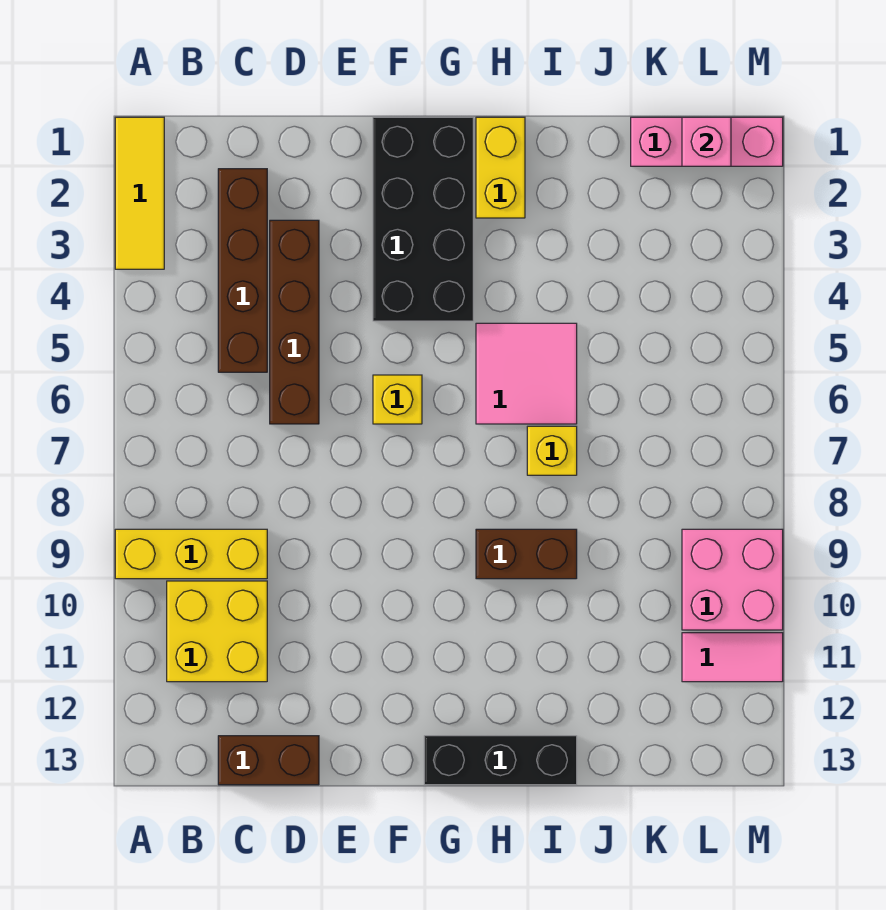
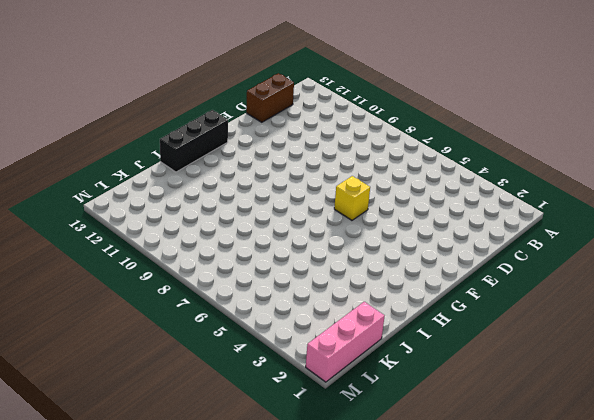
none -> yellow tile A1:A3 level 1
none -> yellow brick A9:C9 level 1
none -> yellow brick B10:C11 level 1

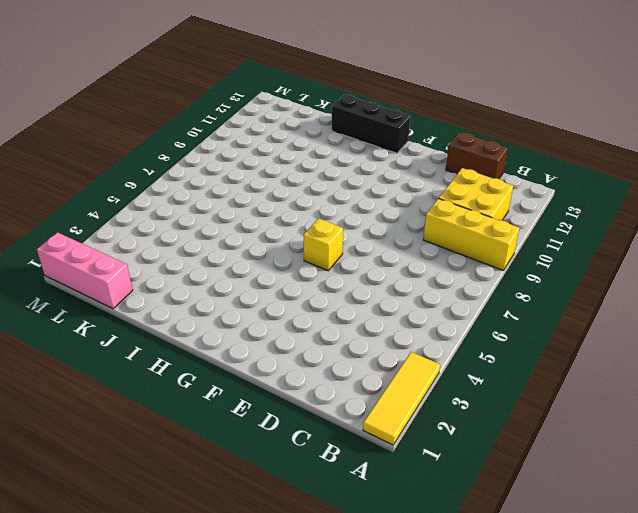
none -> brown brick C2:C5 level 1
none -> brown brick D3:D6 level 1
none -> black brick F1:G4 level 1

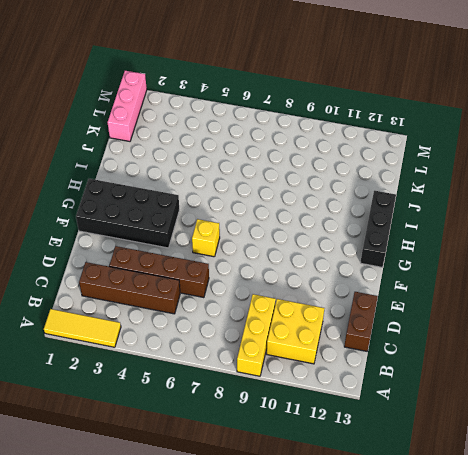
none -> yellow brick H1:H2 level 1
none -> pink tile H5:I6 level 1
none -> brown brick H9:I9 level 1

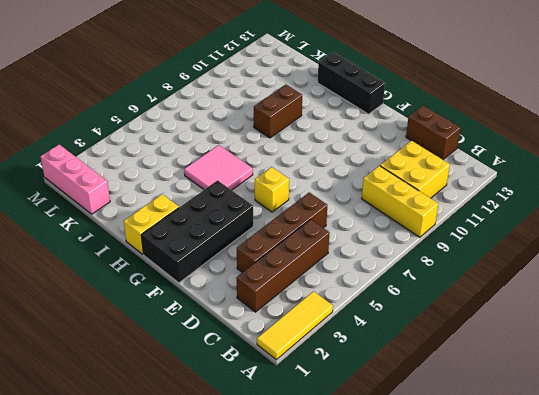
brown brick I9:I10 level 1 -> brown brick H9:I9 level 1
none -> yellow brick I7 level 1
none -> pink brick L9:M10 level 1
none -> pink tile L11:M11 level 1

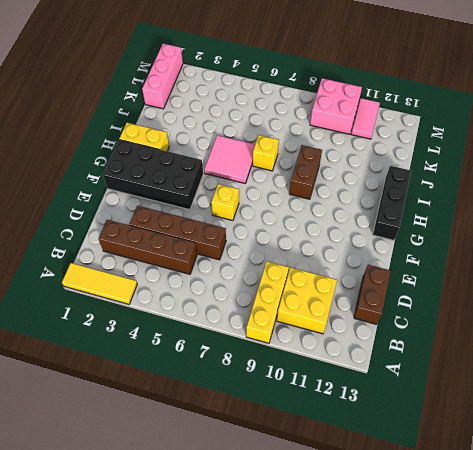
none -> pink brick L1 level 2

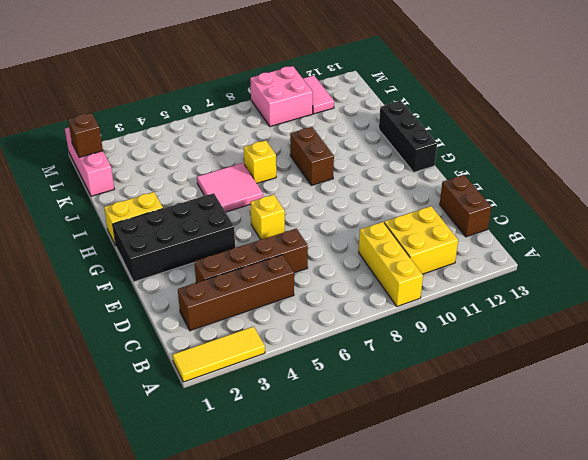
brown brick L1 level 2 -> pink brick L1 level 2

